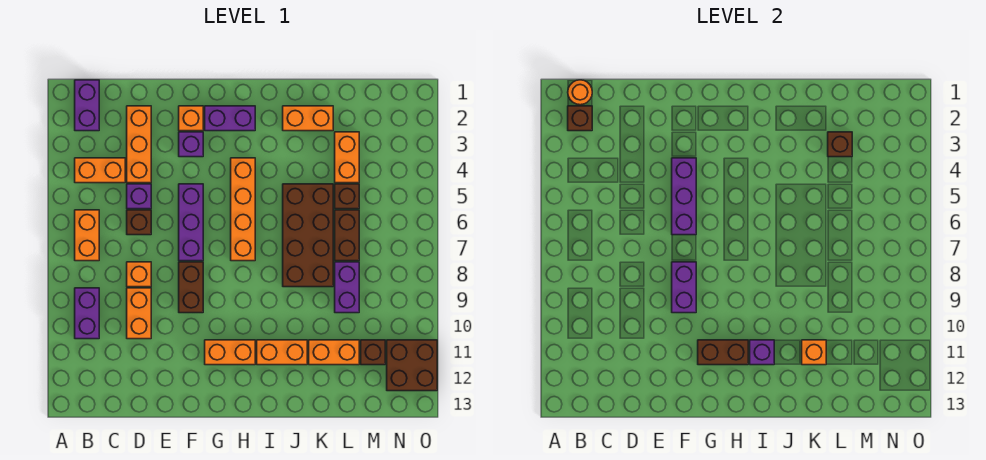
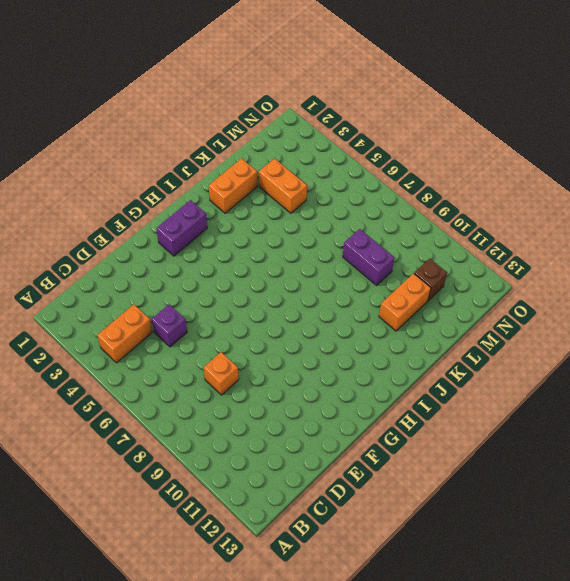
none -> purple brick B1:B2 level 1
none -> orange brick B6:B7 level 1
none -> purple brick B9:B10 level 1
none -> orange brick D2:D4 level 1

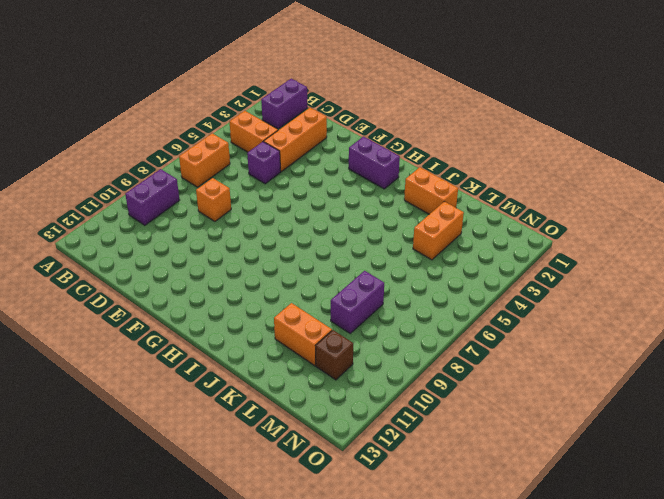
none -> brown brick D6 level 1
none -> orange brick D9:D10 level 1
none -> orange brick F2 level 1
none -> purple brick F3 level 1

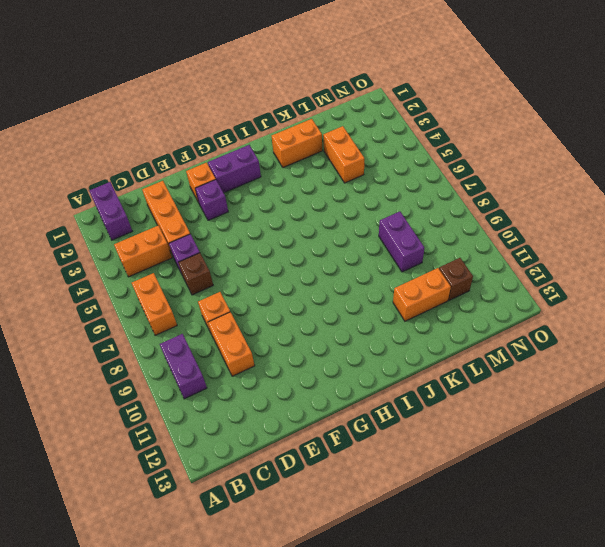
none -> purple brick F5:F7 level 1
none -> brown brick F8:F9 level 1
none -> orange brick G11:H11 level 1
none -> orange brick H4:H7 level 1

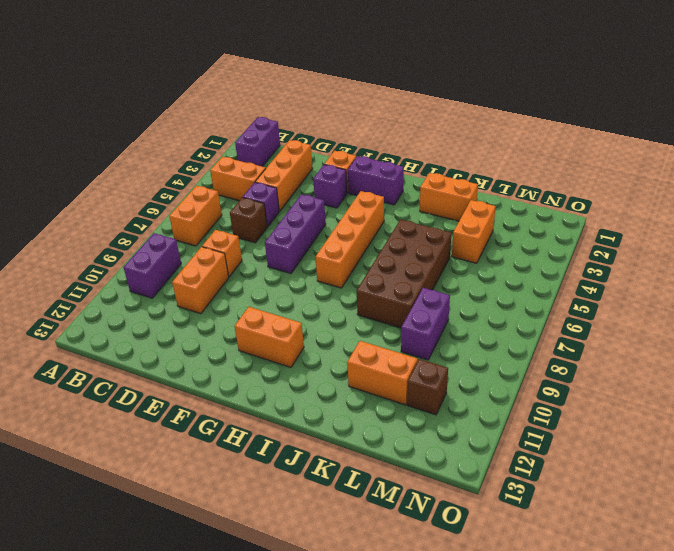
none -> brown brick F8:F9 level 1
none -> orange brick I11:J11 level 1
none -> brown brick L5 level 1
none -> brown brick L6:L7 level 1

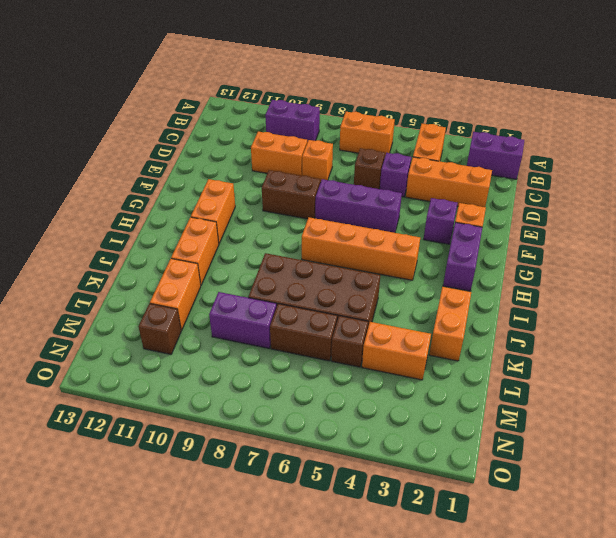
none -> brown brick N11:O12 level 1
none -> orange round brick B1 level 2
none -> brown brick B2 level 2
none -> purple brick F4:F6 level 2

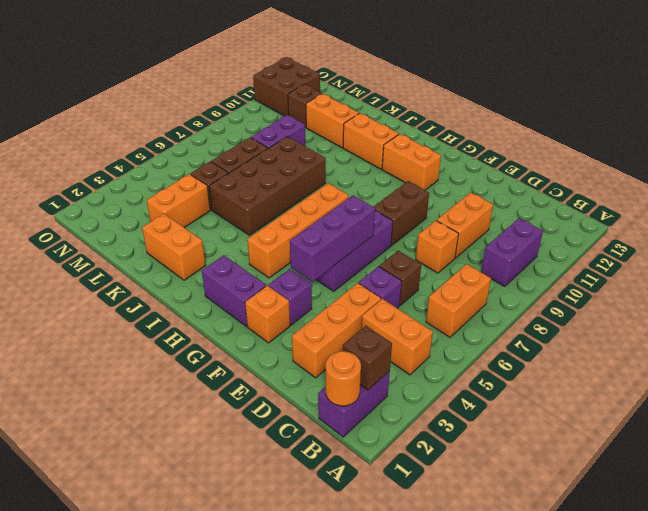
none -> purple brick F8:F9 level 2
none -> brown brick G11:H11 level 2
none -> purple brick I11 level 2
none -> orange brick K11 level 2

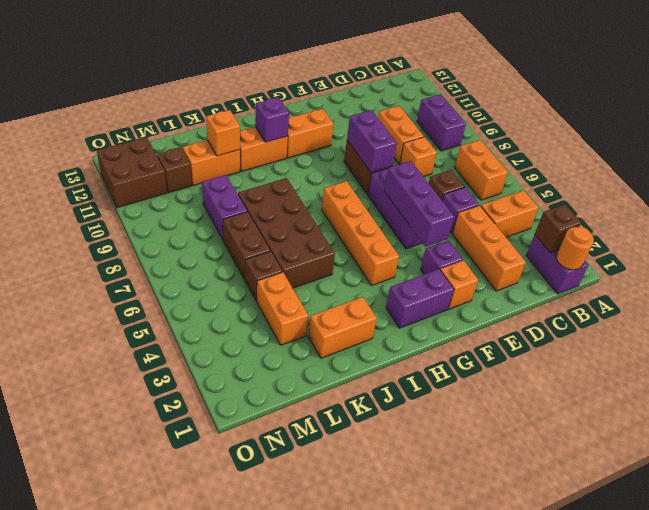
none -> brown brick G11:H11 level 2
none -> brown brick L3 level 2

